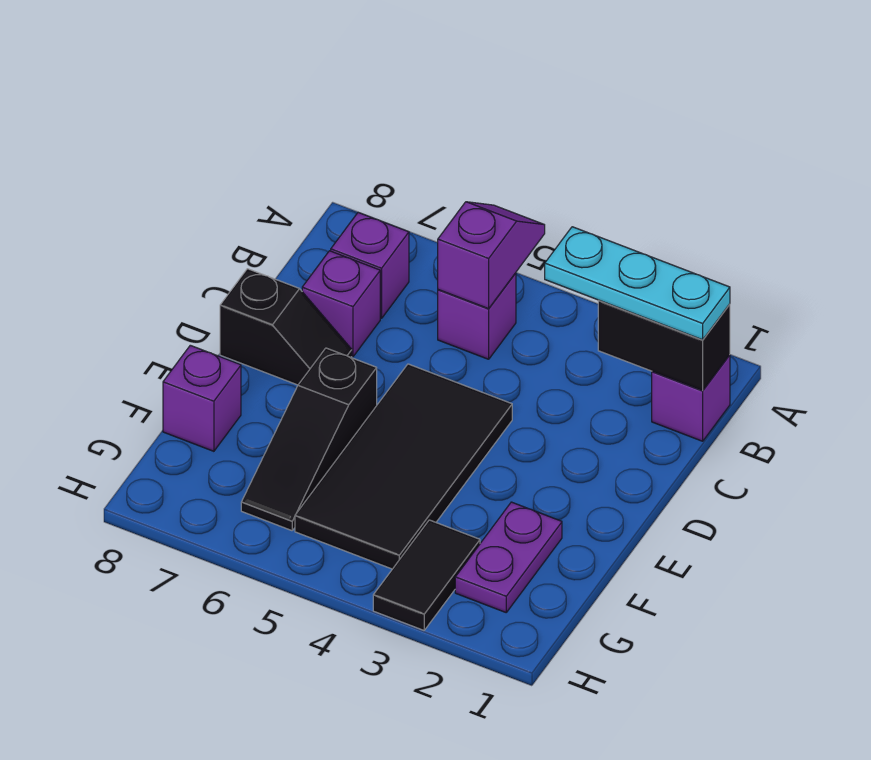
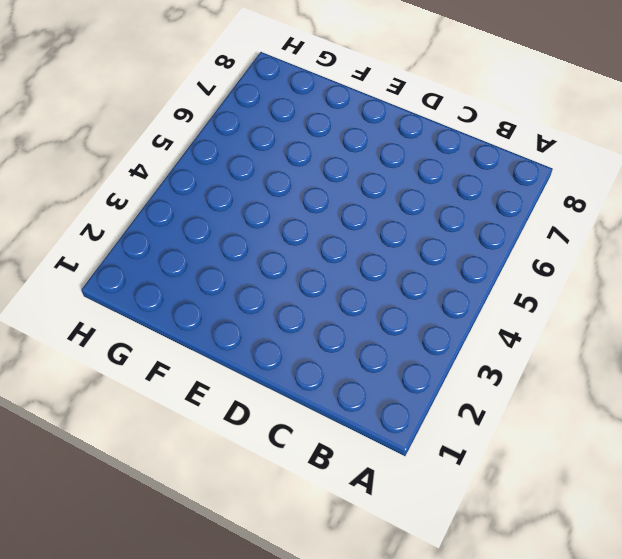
none -> purple brick B1 level 1
none -> purple brick B5 level 1
none -> purple brick B7 level 1

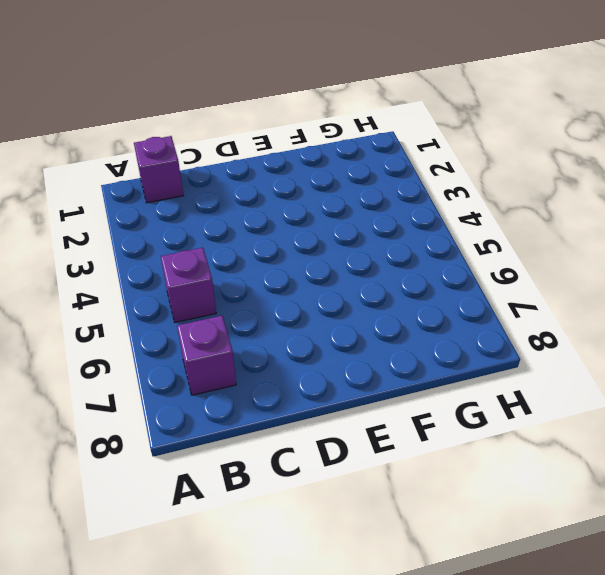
none -> purple brick C7 level 1
none -> black tile D4:G5 level 1
none -> black slope D7:D8 level 1 top 8

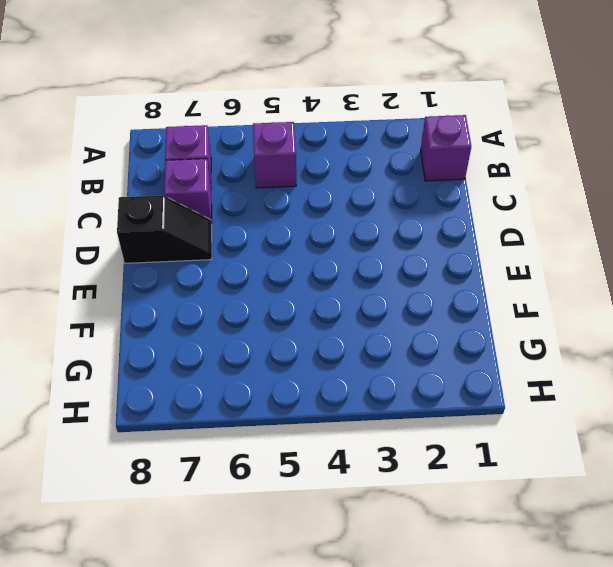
none -> black tile D4:G5 level 1
none -> black slope E6:G6 level 1 top E
none -> purple plate F2:G2 level 1

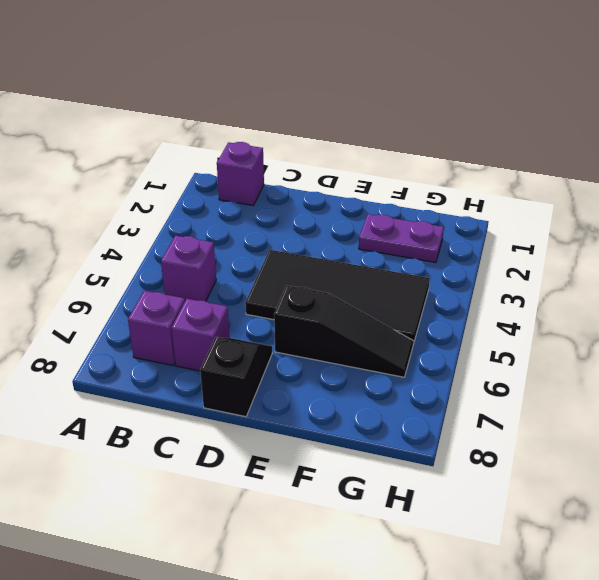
none -> purple brick F8 level 1
none -> black tile G3:H3 level 1
none -> purple slope A5:B5 level 2 top B

